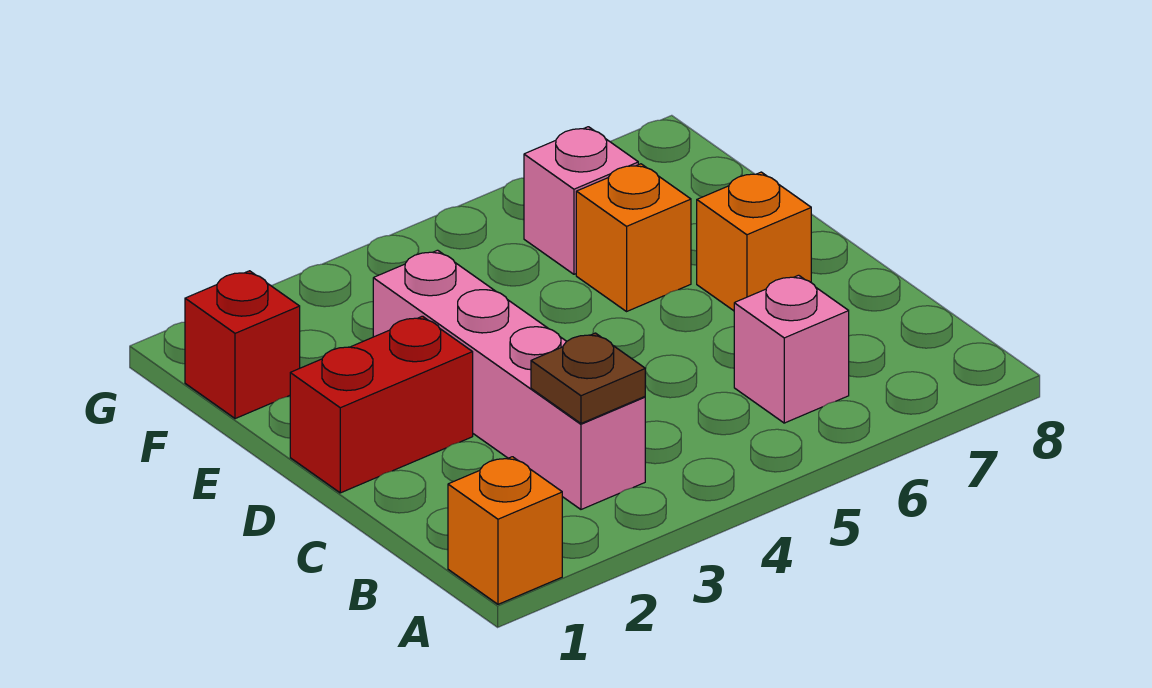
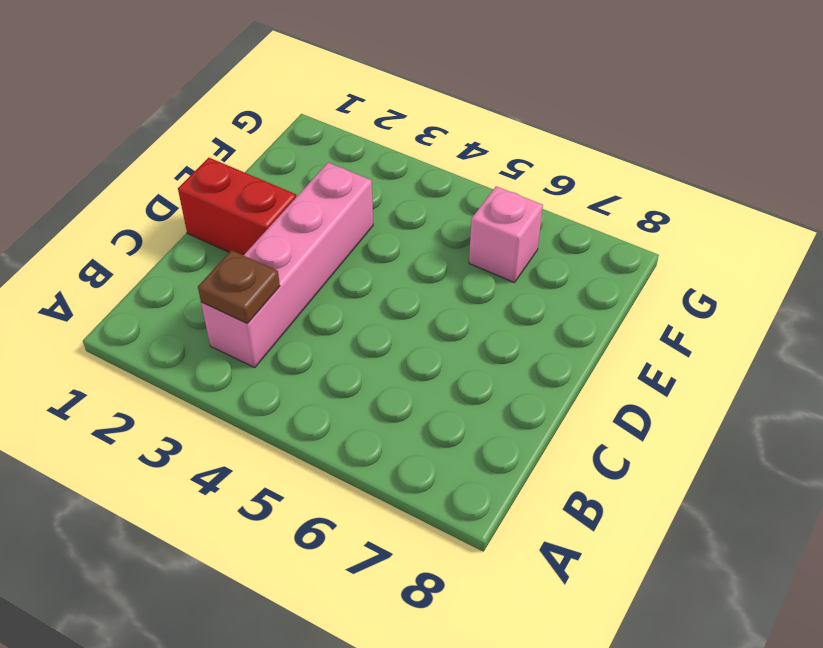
none -> orange brick A1 level 1
none -> pink brick B6 level 1

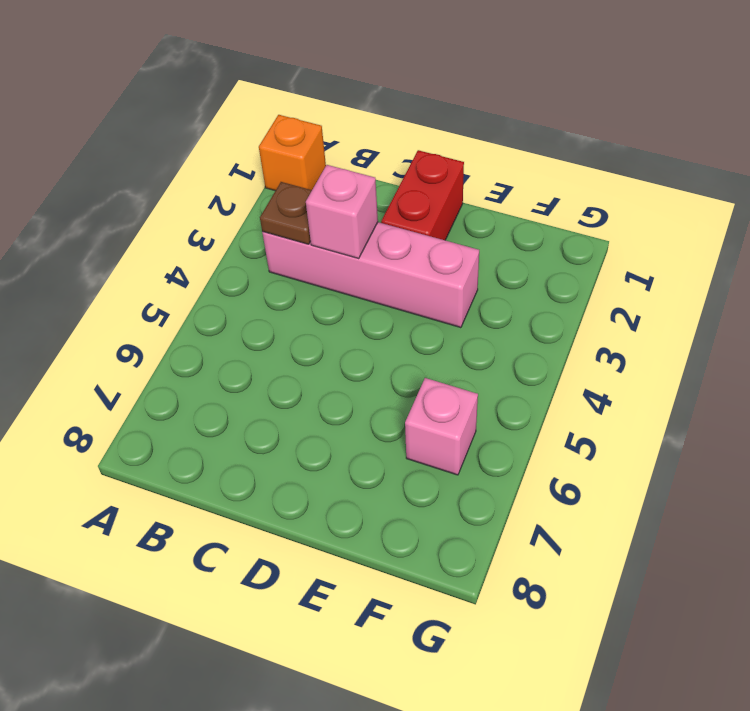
pink brick C3 level 2 -> pink brick B6 level 1
none -> orange brick D7 level 1
none -> orange brick E6 level 1

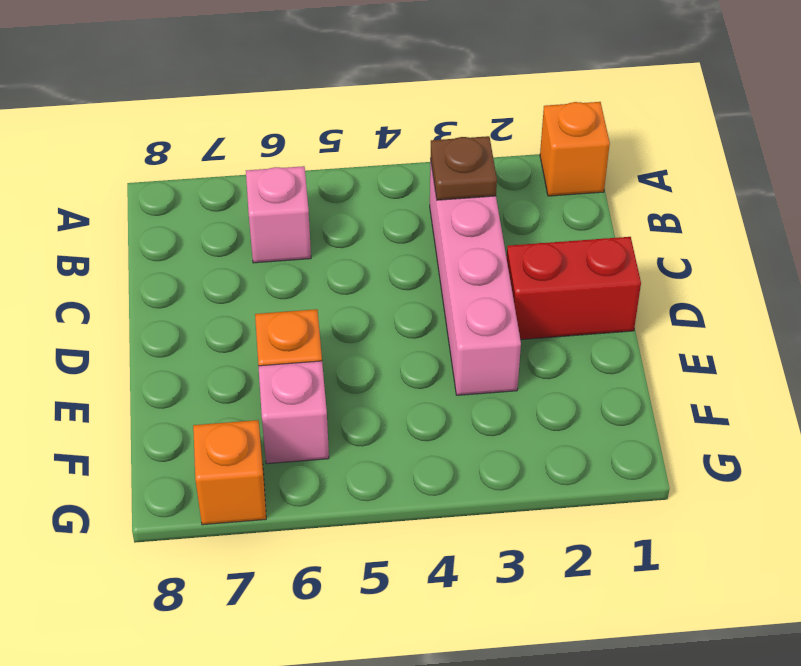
orange brick G7 level 1 -> orange brick D7 level 1
none -> red brick F1 level 1

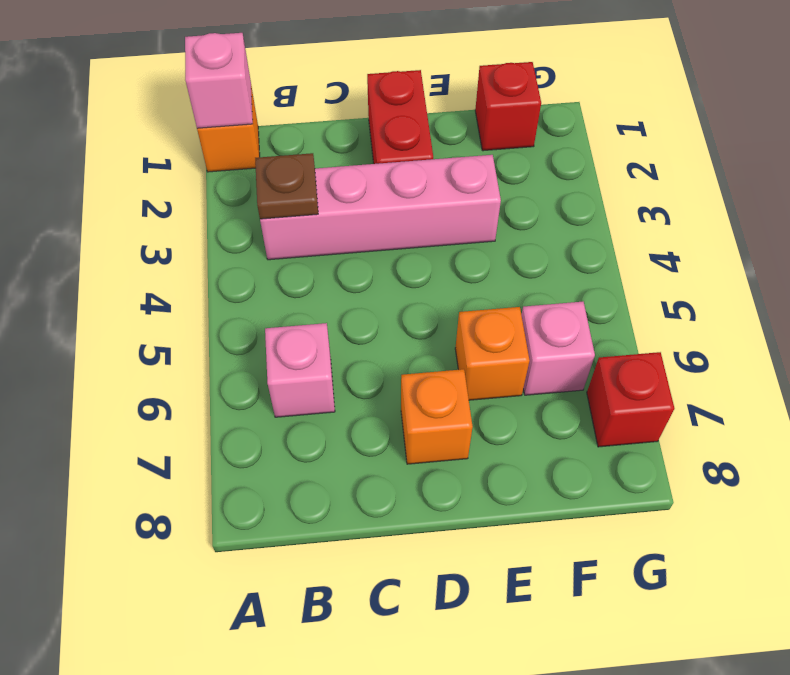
pink brick A1 level 2 -> none
red brick G7 level 1 -> none

